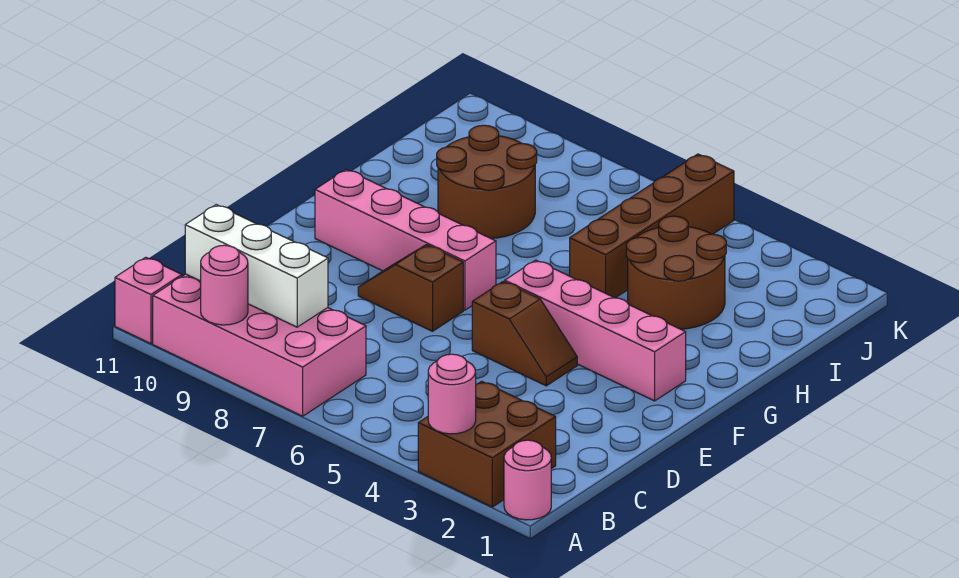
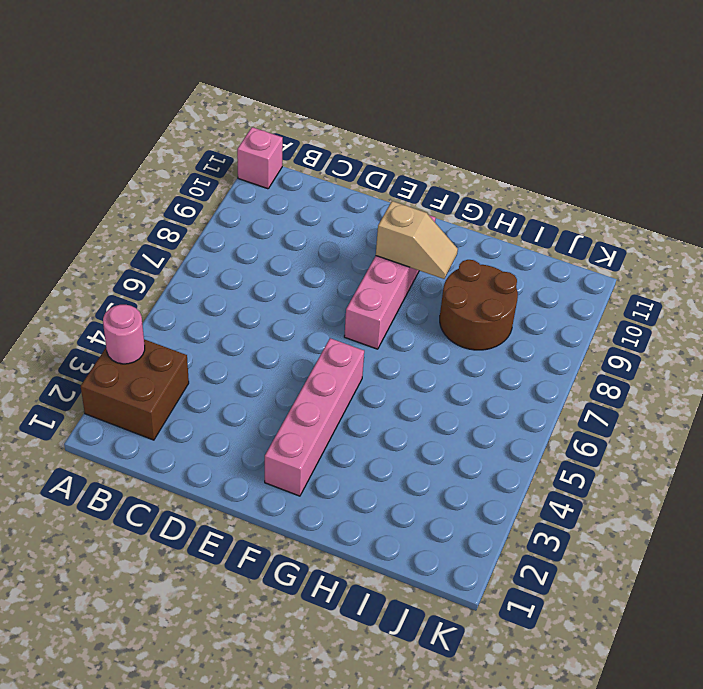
tan slope F9:G9 level 2 top F -> none
none -> pink round brick A1 level 1
none -> pink brick A7:B10 level 1
none -> brown slope E4:E5 level 1 top 5

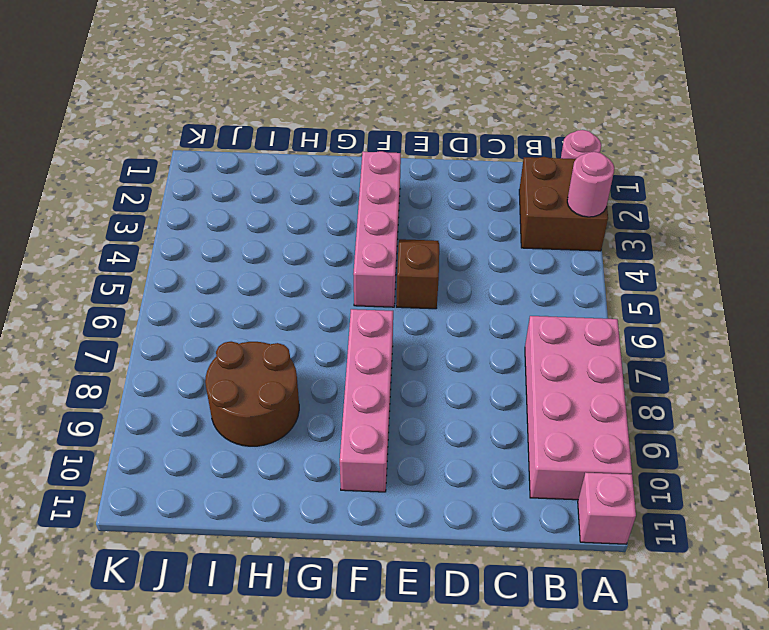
none -> brown slope E7:E8 level 1 top 7
none -> brown round brick H3:I4 level 1
none -> brown brick H5:K5 level 1

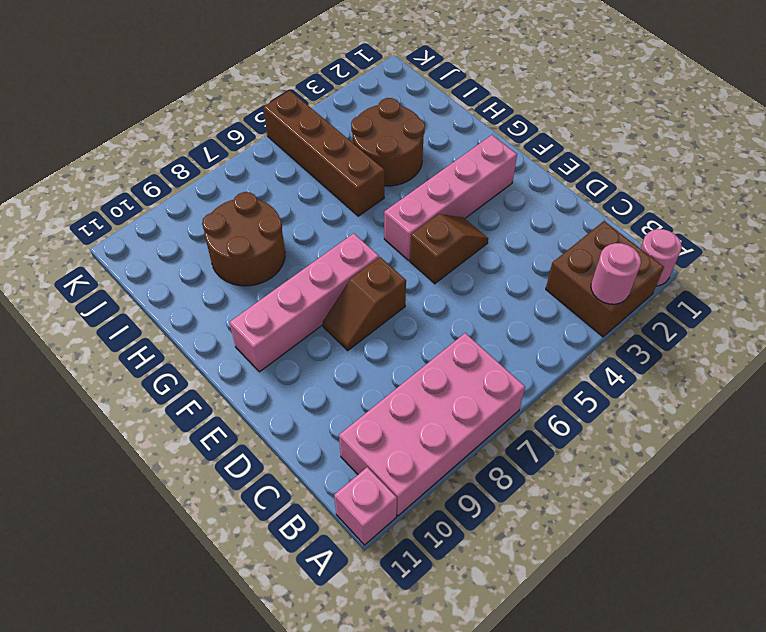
none -> pink round brick A9 level 2
none -> white brick B8:B10 level 2

